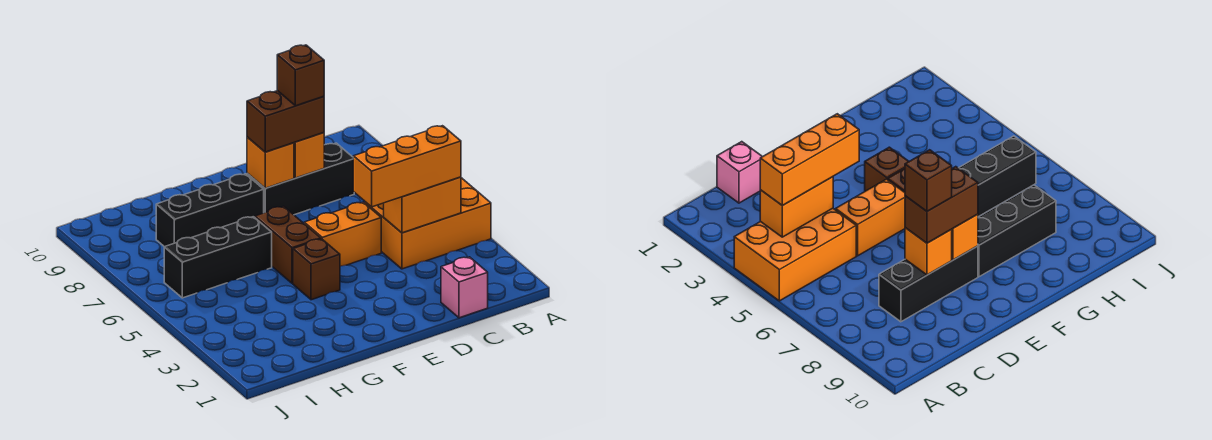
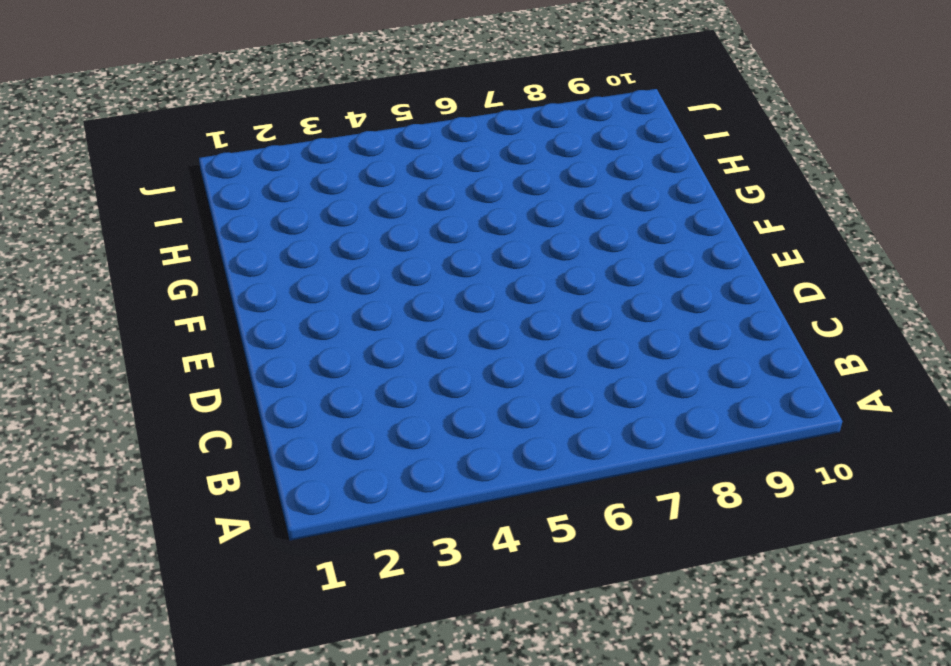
none -> orange brick A4:C5 level 1
none -> pink brick C1 level 1
none -> black brick C8:E8 level 1

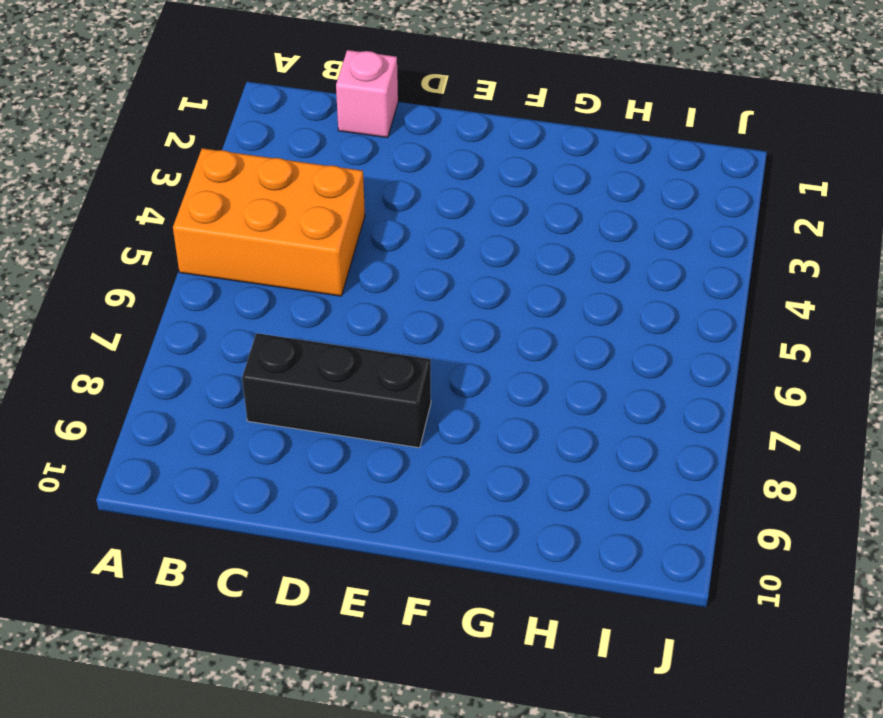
none -> orange brick D5:E5 level 1
none -> brown brick F4 level 1
none -> brown brick F5:F6 level 1

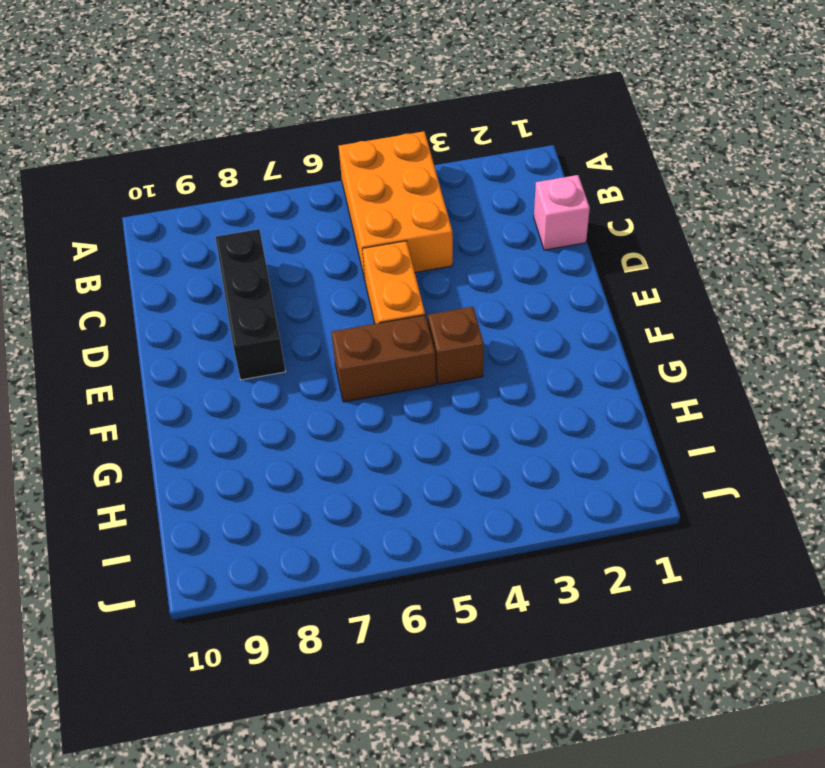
none -> black brick F8:H8 level 1
none -> black brick G6:I6 level 1
none -> orange brick B4:C4 level 2

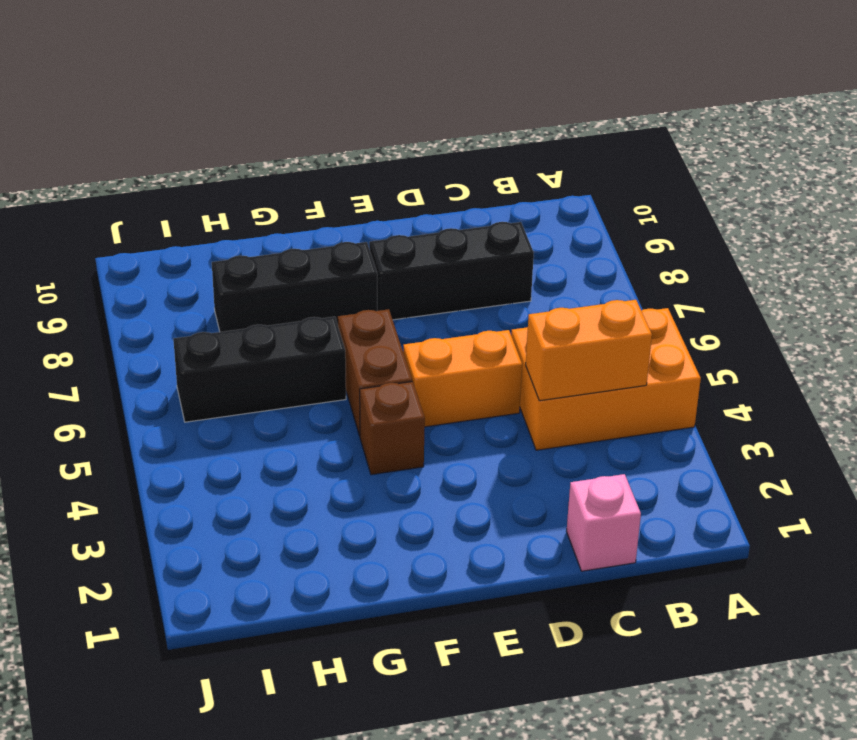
none -> orange brick D8 level 2
none -> orange brick E8 level 2
none -> orange brick B4:D4 level 3

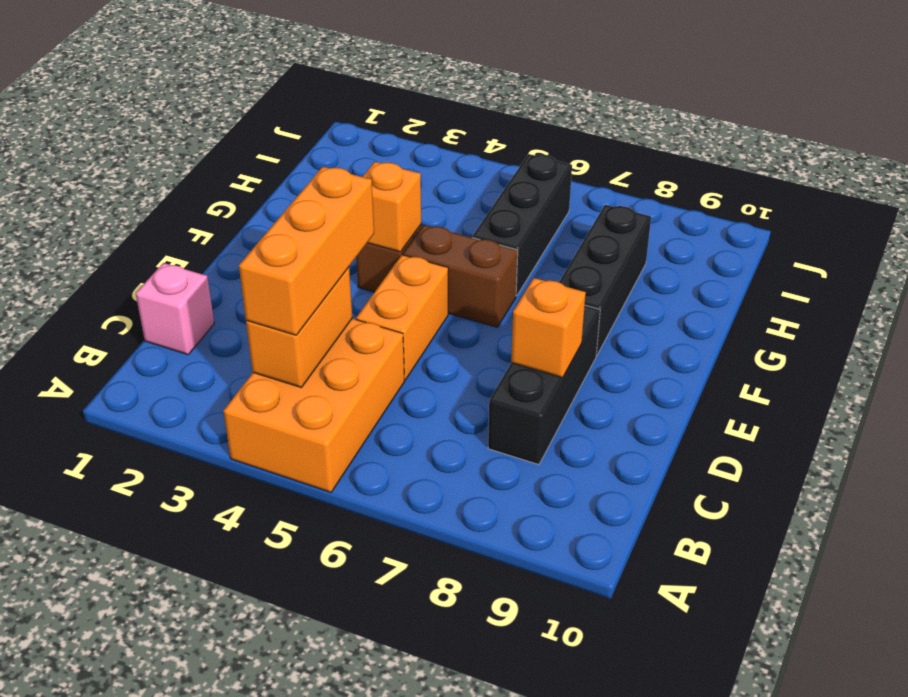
orange brick F4 level 2 -> orange brick E8 level 2
none -> brown brick D8:E8 level 3
none -> brown brick D8 level 4

